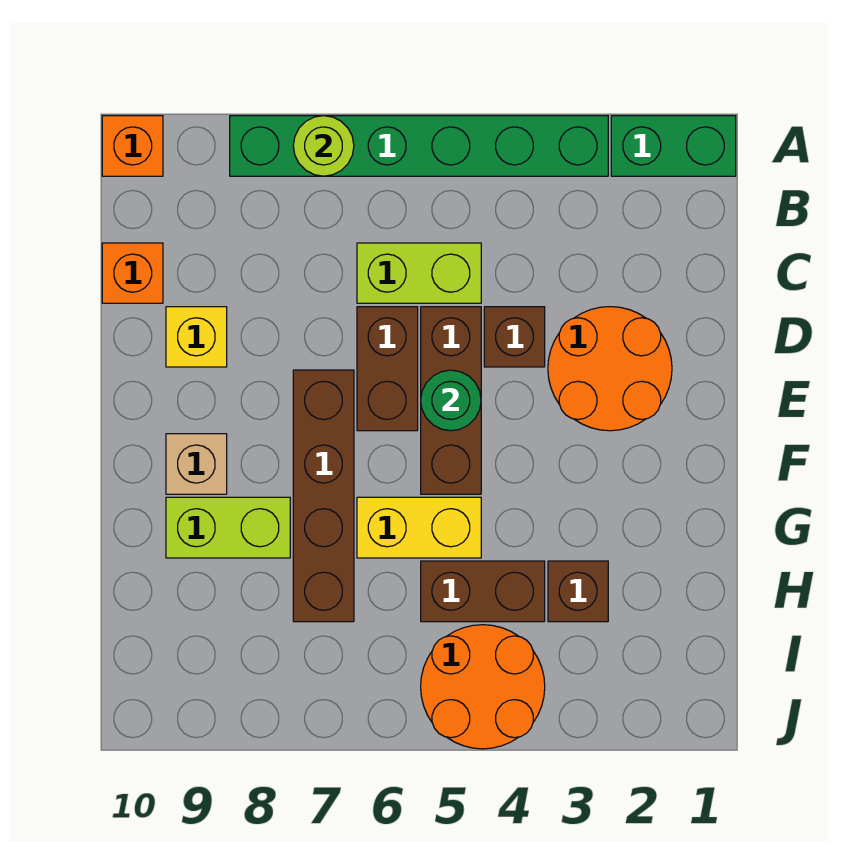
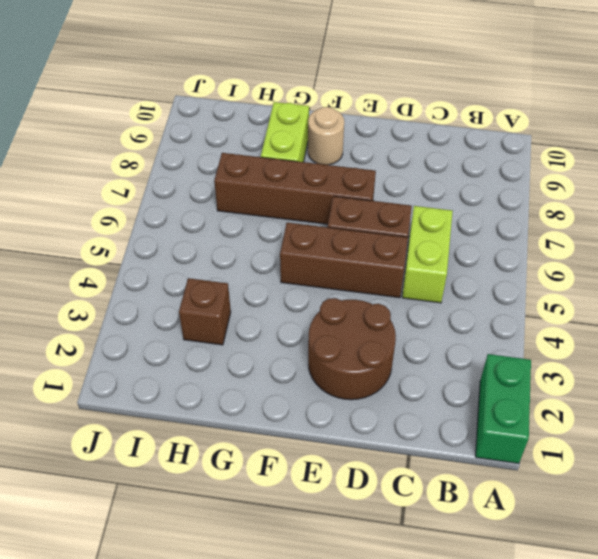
brown round brick D2:E3 level 1 -> orange round brick D2:E3 level 1
tan round brick F9 level 1 -> tan brick F9 level 1
none -> green brick A3:A8 level 1
none -> orange brick A10 level 1
none -> orange brick C10 level 1

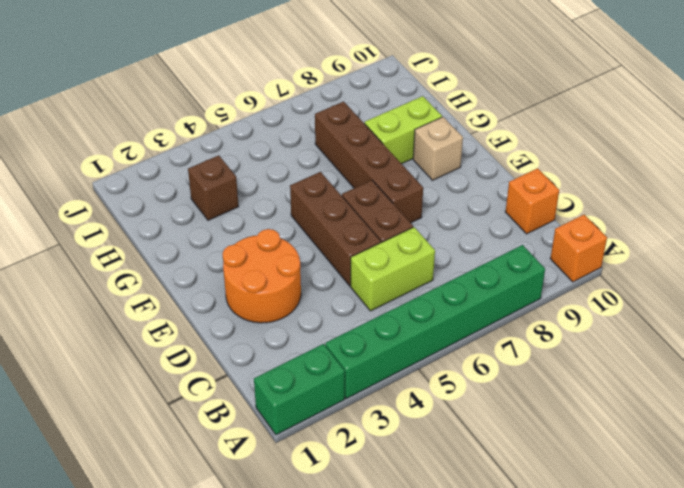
none -> brown brick D4 level 1
none -> yellow brick D9 level 1
none -> yellow brick G5:G6 level 1

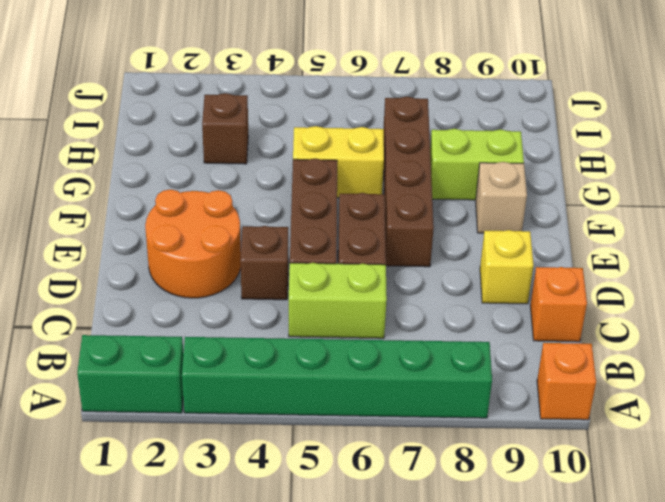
none -> brown brick H4:H5 level 1
none -> orange round brick I4:J5 level 1
none -> lime round brick A7 level 2

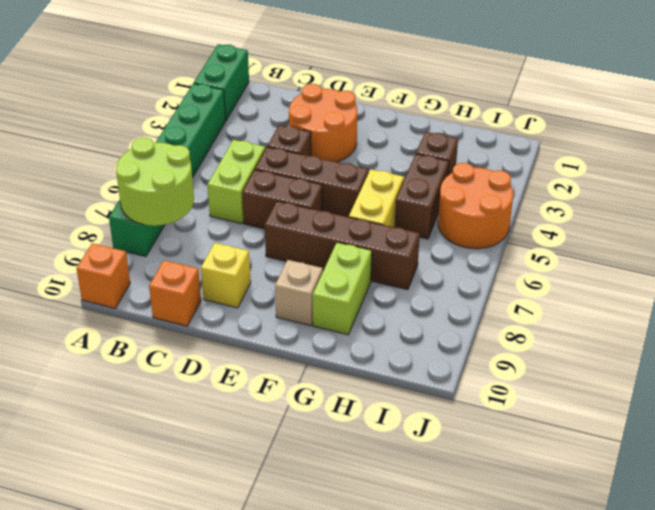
lime round brick A7:B8 level 2 -> lime round brick A7 level 2
none -> green round brick E5 level 2

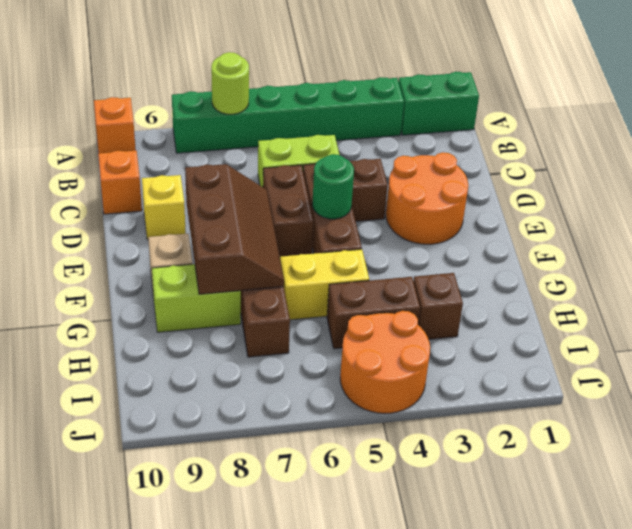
brown slope E7:G8 level 2 top 8 -> none

